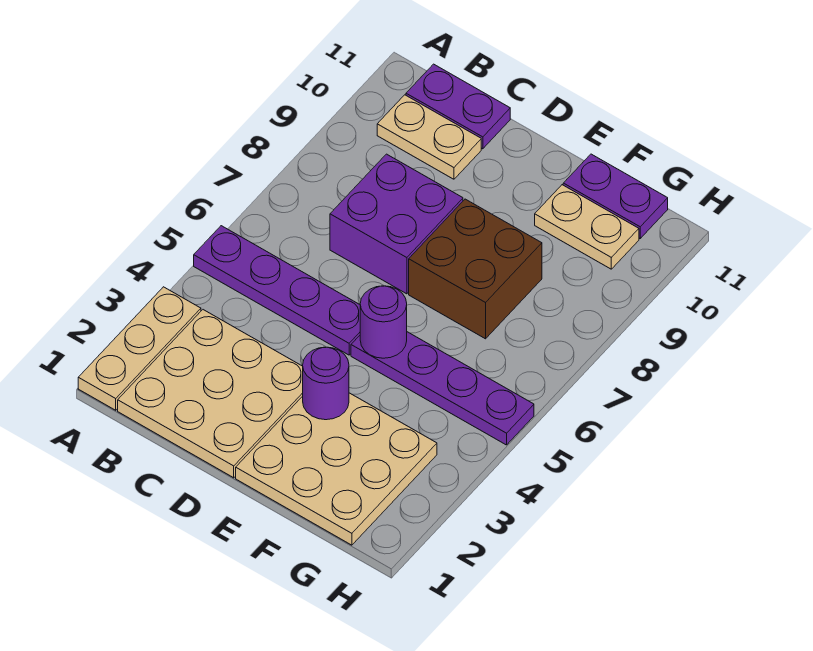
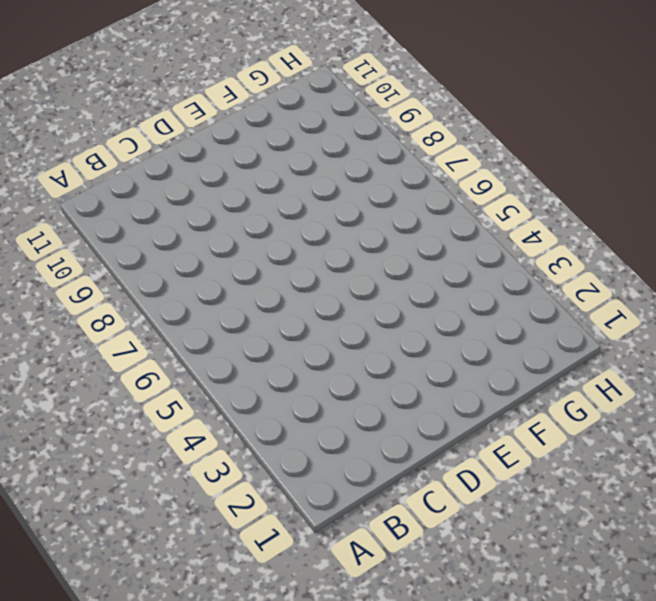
none -> tan plate A1:A3 level 1
none -> purple plate A5:D5 level 1
none -> tan plate B1:D3 level 1

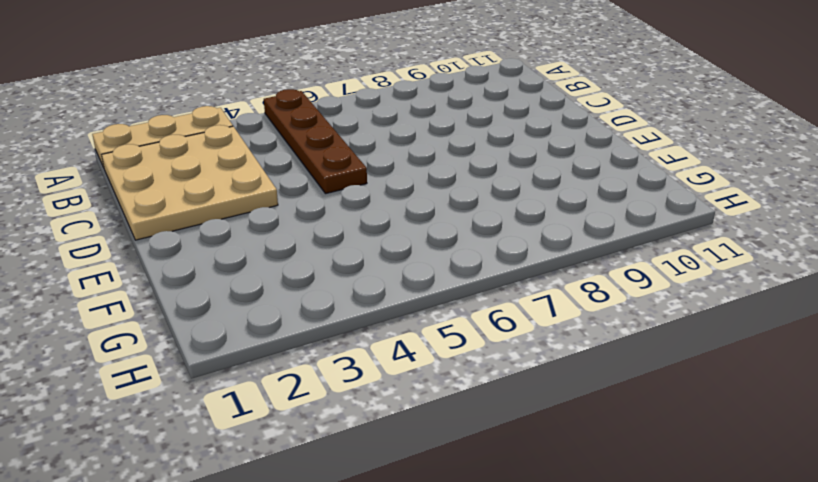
brown plate A5:D5 level 1 -> purple plate A5:D5 level 1
none -> tan plate B10:C10 level 1
none -> purple plate B11:C11 level 1
none -> purple brick C7:D8 level 1

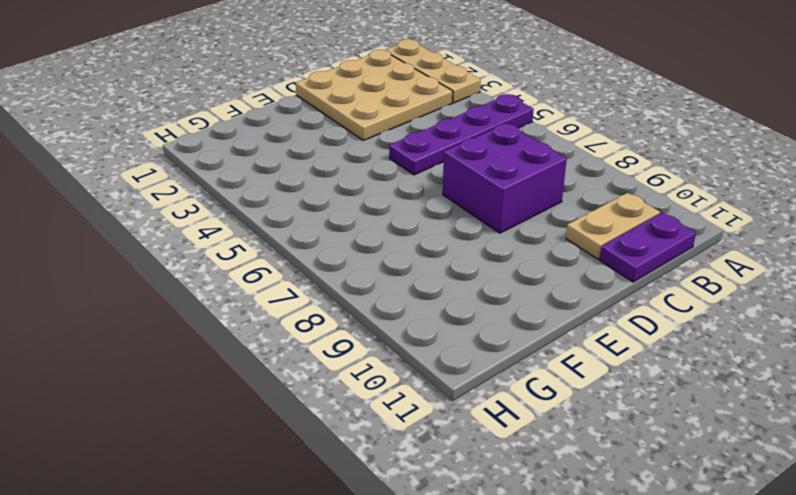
none -> tan plate E1:G3 level 1
none -> purple plate E5:H5 level 1
none -> brown brick E7:F8 level 1

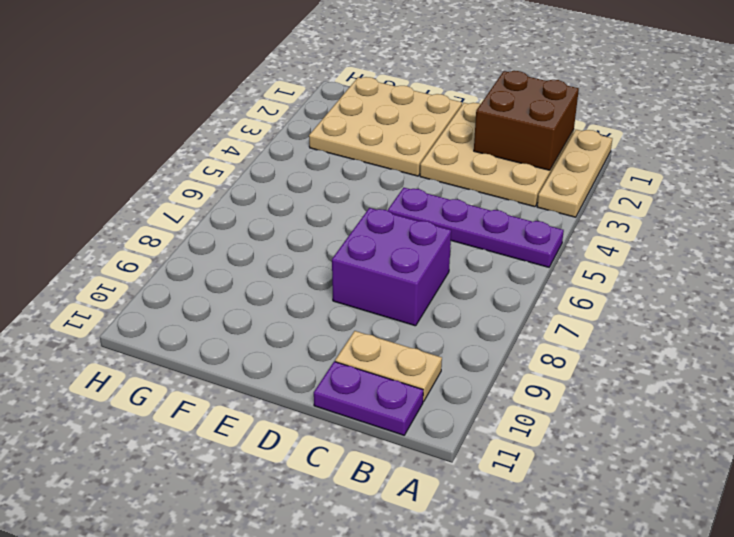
brown brick B1:C2 level 2 -> brown brick E7:F8 level 1
none -> purple plate E5:H5 level 1
none -> tan plate F10:G10 level 1
none -> purple plate F11:G11 level 1

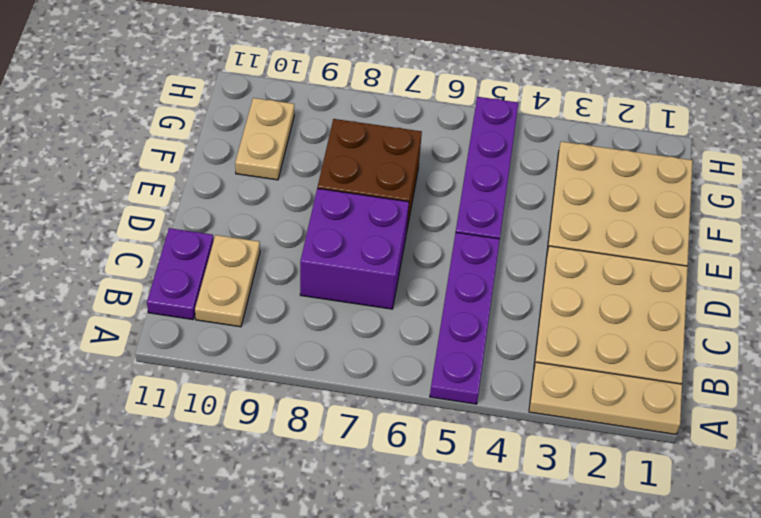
none -> purple plate F11:G11 level 1
none -> purple round brick E3 level 2
none -> purple round brick E5 level 2

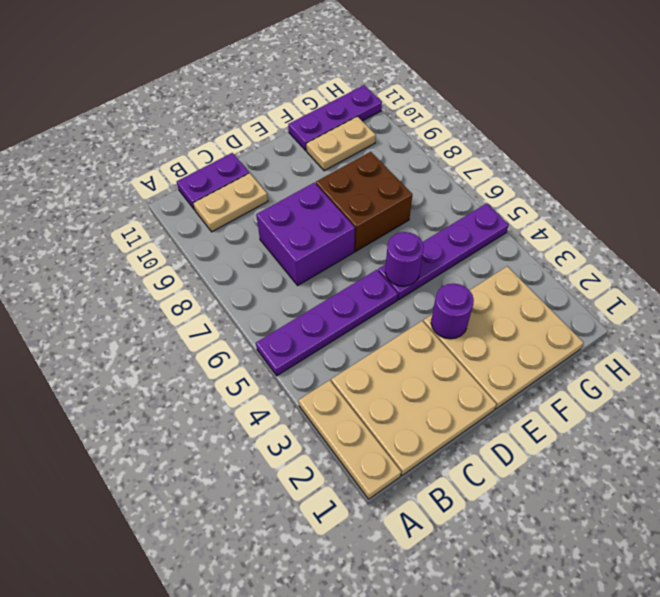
purple plate F11:H11 level 1 -> purple plate F11:G11 level 1

